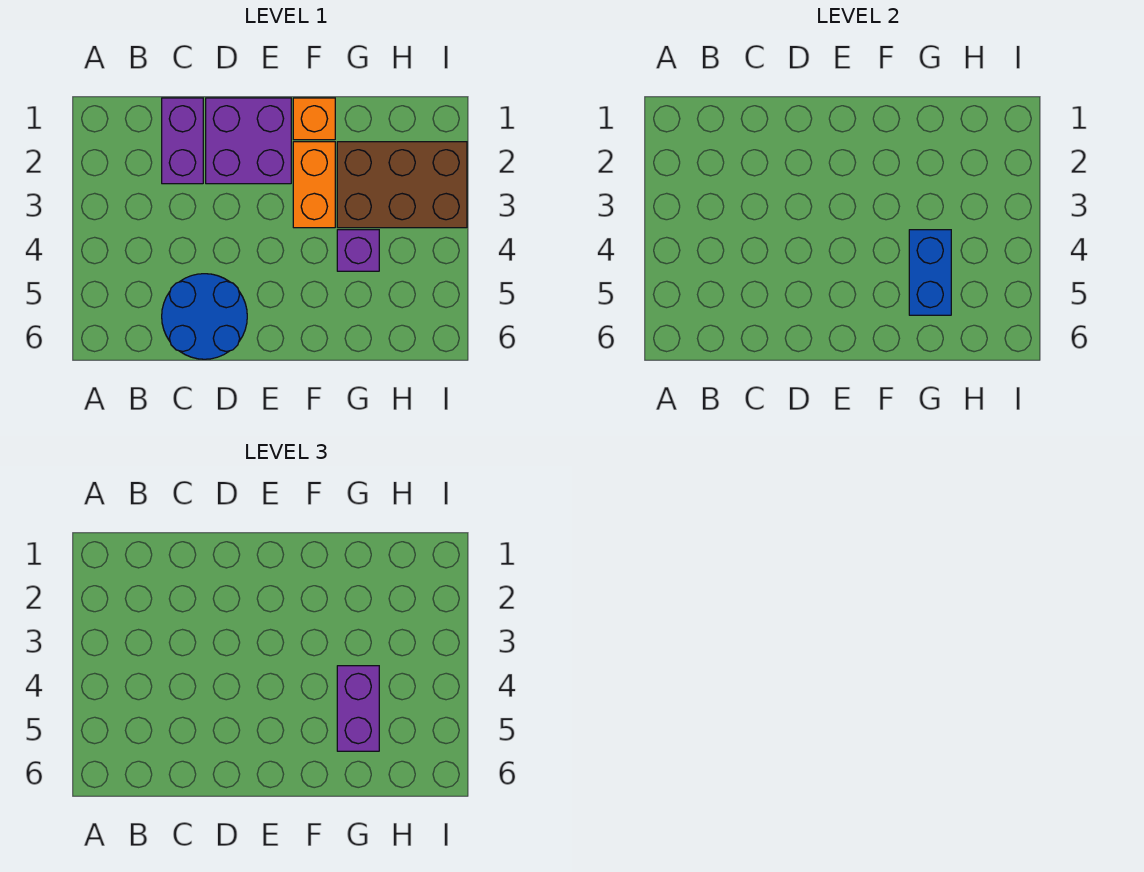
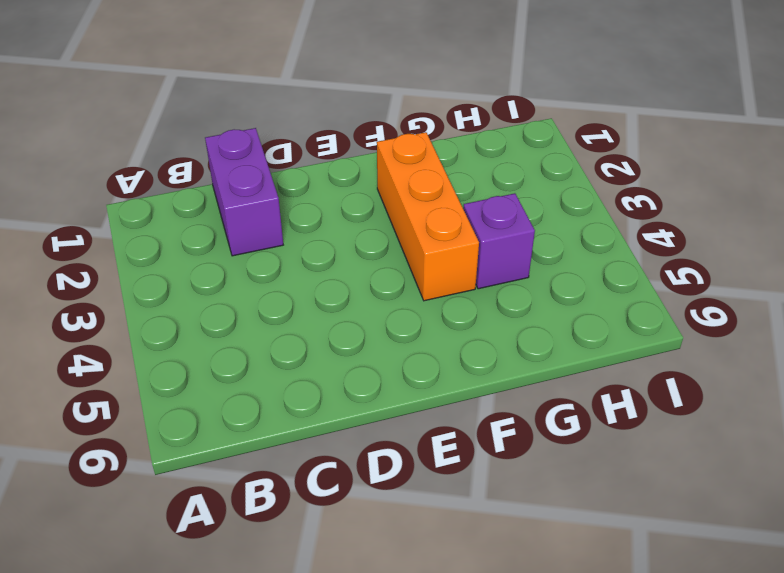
orange brick F2:F4 level 1 -> orange brick F2:F3 level 1
none -> blue round brick C5:D6 level 1
none -> purple brick D1:E2 level 1

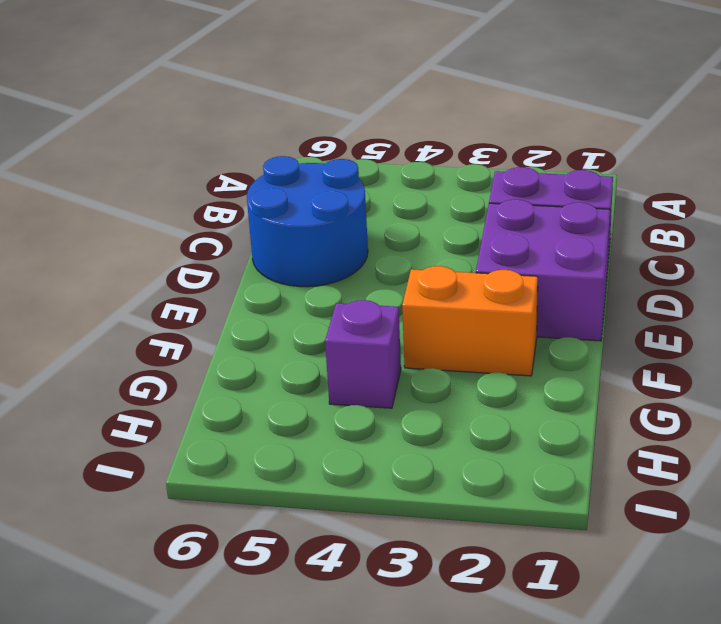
none -> orange brick F1 level 1
none -> brown brick G2:I3 level 1

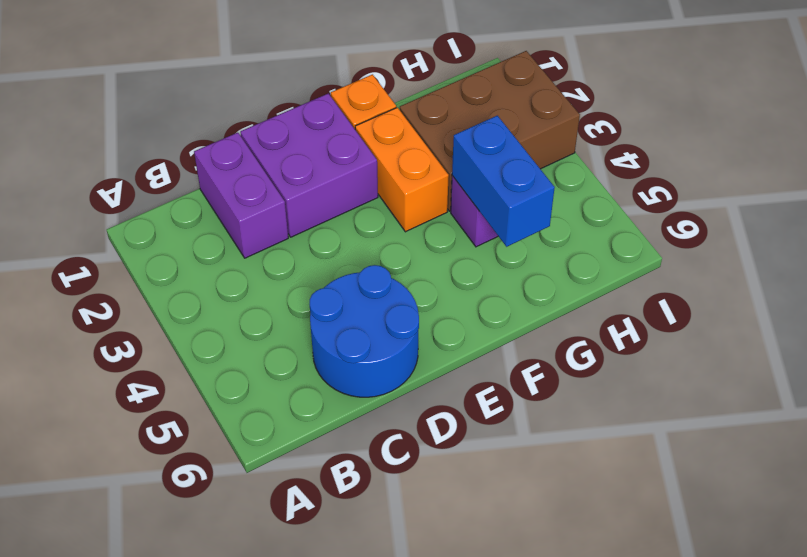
none -> purple brick G4:G5 level 3

